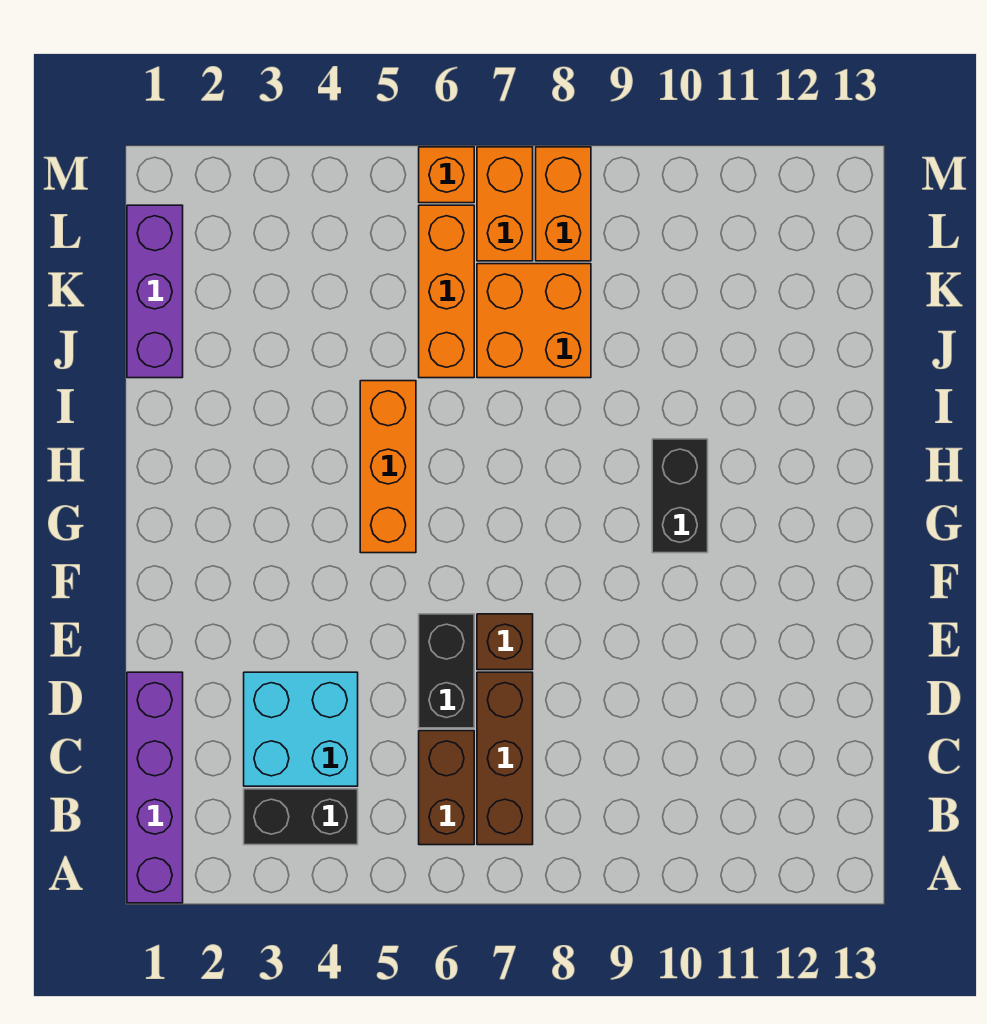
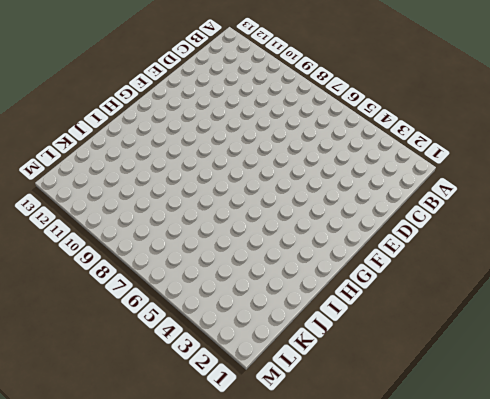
none -> purple brick A1:D1 level 1
none -> black brick B3:B4 level 1
none -> brown brick B6:C6 level 1

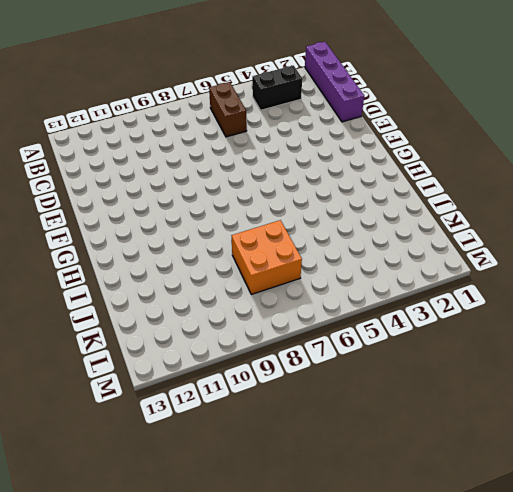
none -> brown brick B7:D7 level 1
none -> cyan brick C3:D4 level 1
none -> black brick D6:E6 level 1

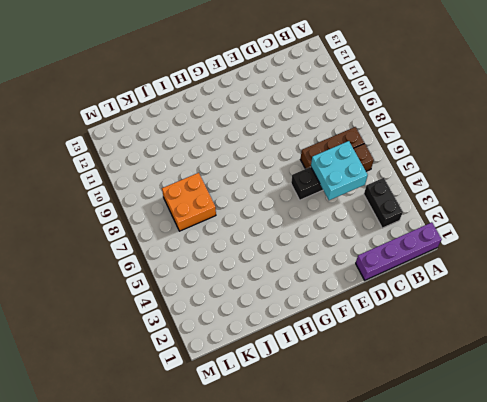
cyan brick C5:D6 level 2 -> cyan brick C3:D4 level 1
none -> brown brick E7 level 1
none -> orange brick G5:I5 level 1
none -> black brick G10:H10 level 1

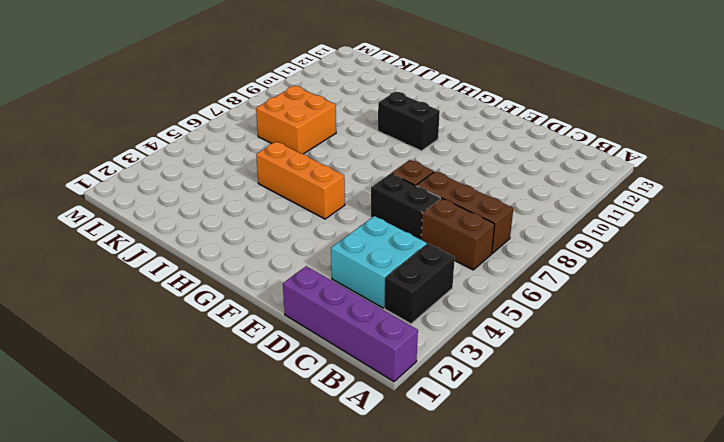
none -> purple brick J1:L1 level 1
none -> orange brick J6:L6 level 1
none -> orange brick L7:M7 level 1

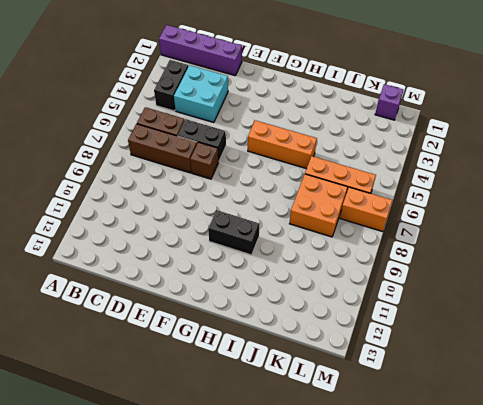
purple brick L1 level 1 -> purple brick J1:L1 level 1
none -> orange brick L8:M8 level 1
none -> orange brick M6 level 1

